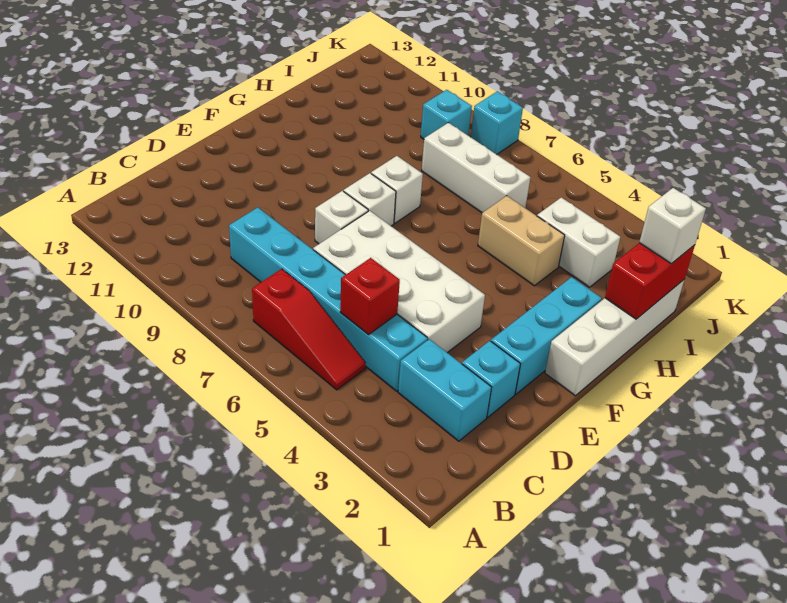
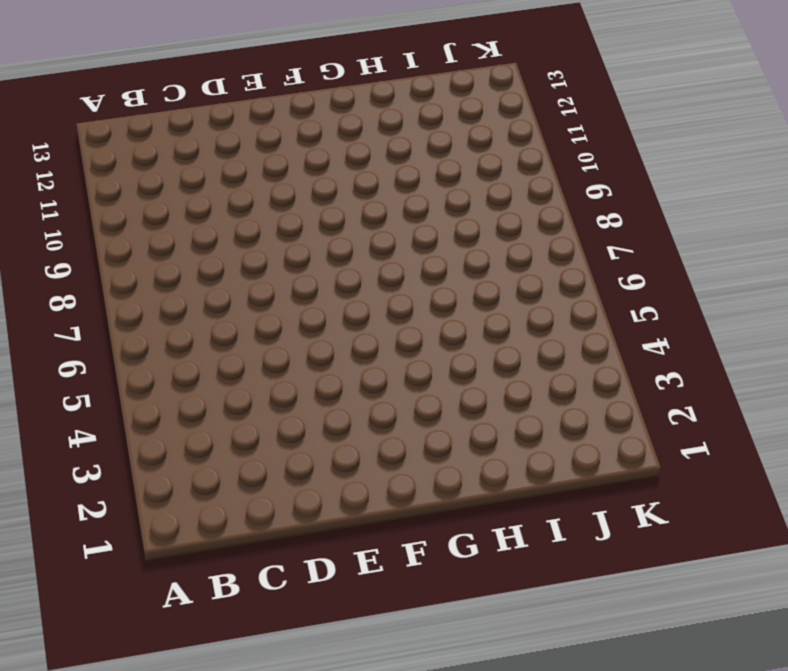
none -> red slope B5:B7 level 1 top 7
none -> cyan brick C2:C3 level 1
none -> cyan brick C4:C9 level 1

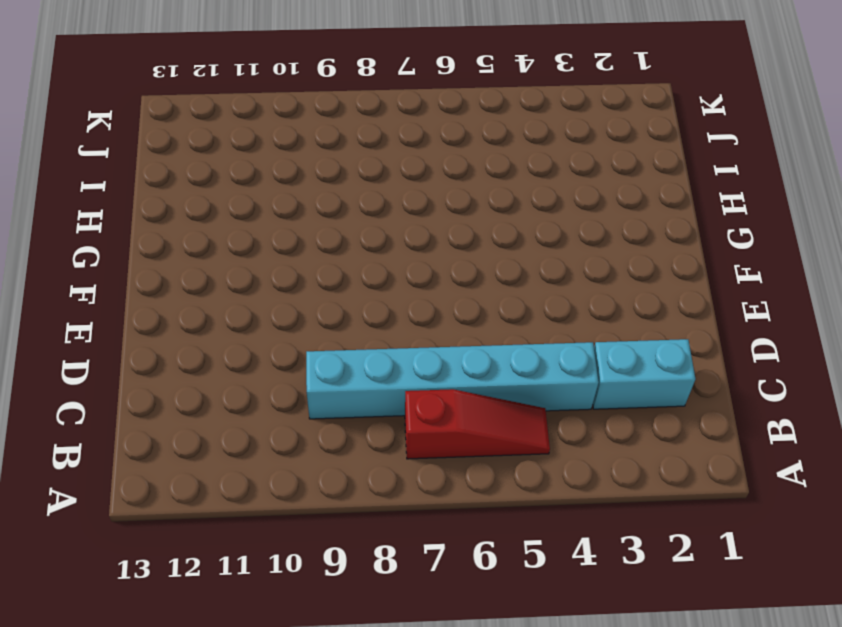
none -> cyan brick D2 level 1
none -> white brick D4:E7 level 1
none -> cyan brick E2:G2 level 1

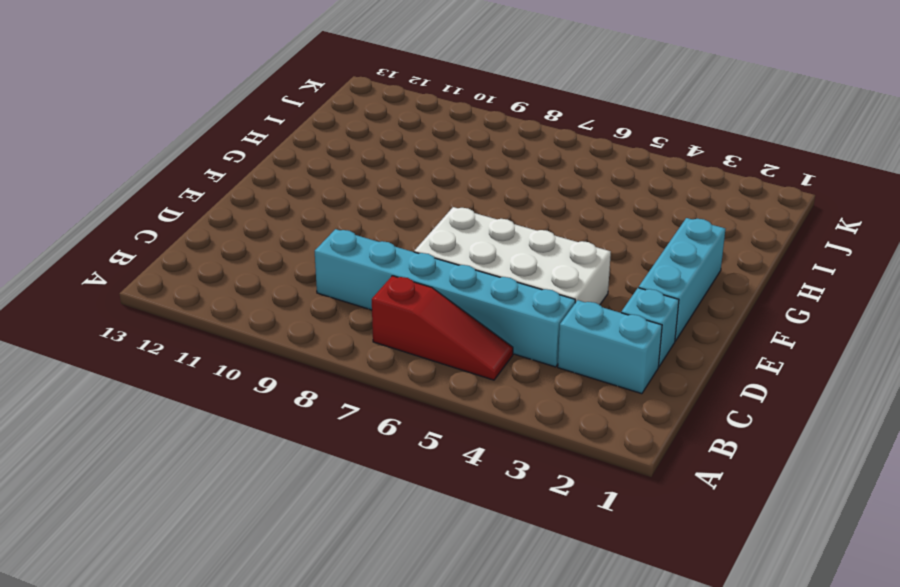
none -> white brick E8 level 1
none -> white brick F1:I1 level 1
none -> white brick F8 level 1

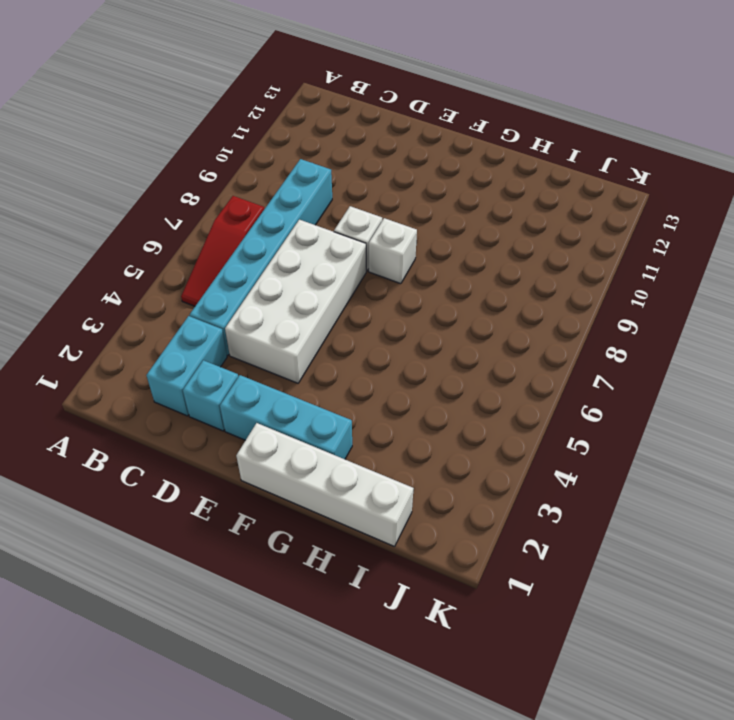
none -> white brick G8 level 1
none -> tan brick H4:H5 level 1
none -> white brick I3:I4 level 1

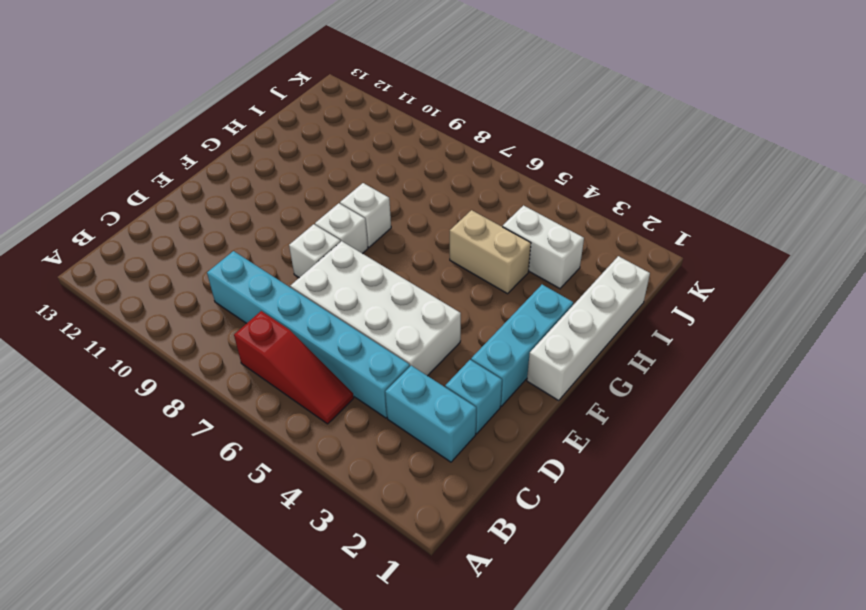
none -> white brick I6:I8 level 1
none -> cyan brick J9 level 1
none -> cyan brick K8 level 1

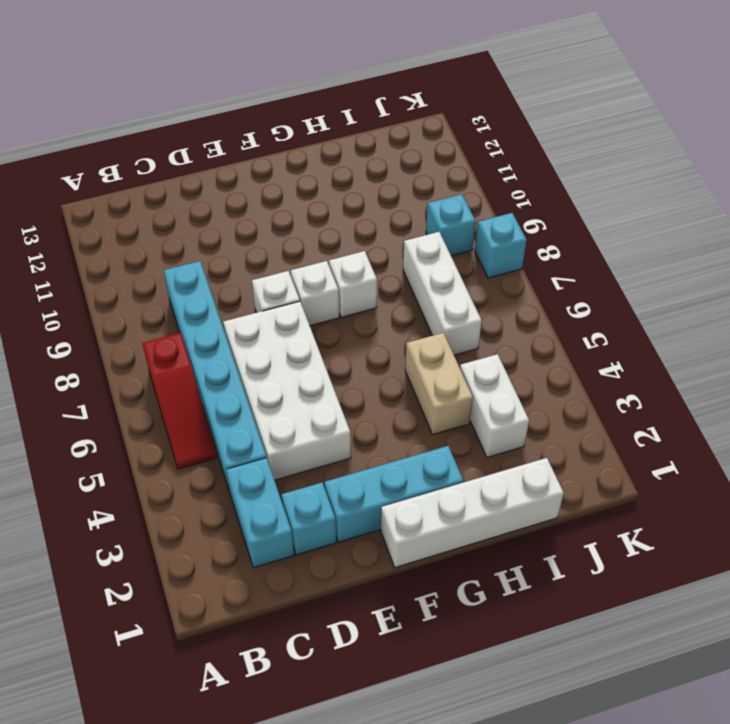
none -> red brick C5 level 2
none -> red brick H1:I1 level 2
none -> white brick I1 level 3

